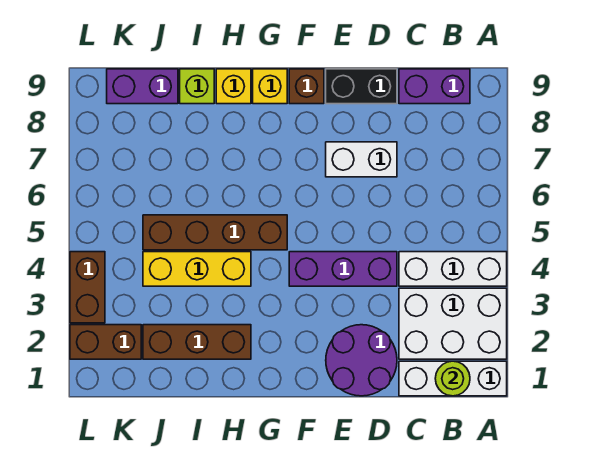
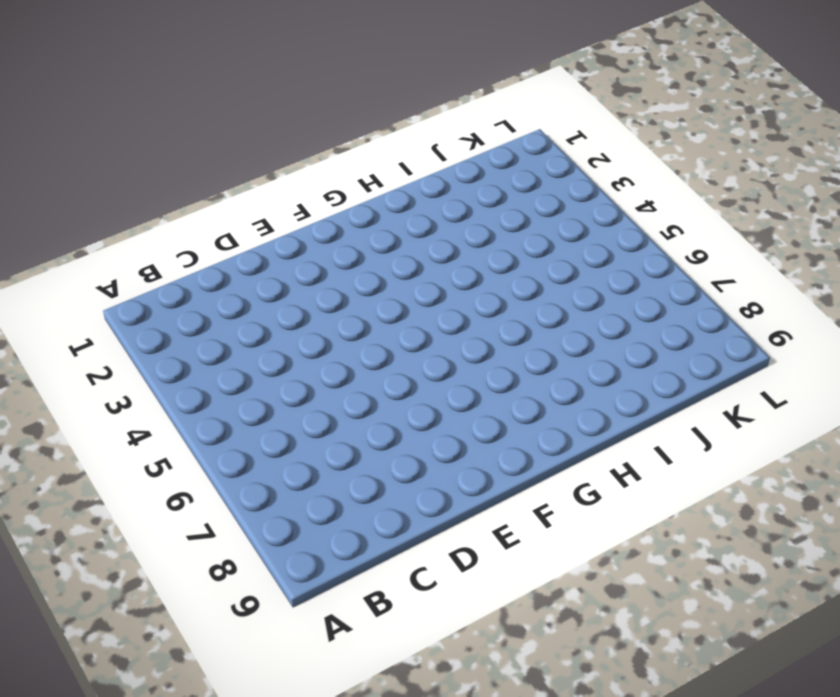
none -> white brick A1:C1 level 1
none -> white brick A2:C3 level 1
none -> white brick A4:C4 level 1

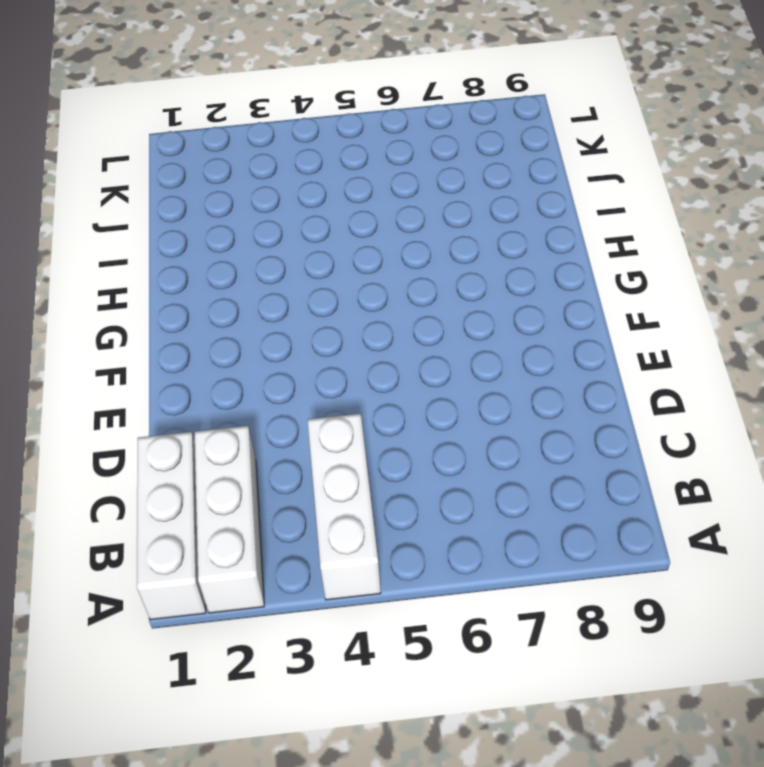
white brick A2:C2 level 1 -> white brick A2:C3 level 1
none -> purple brick B9:C9 level 1
none -> purple round brick D1:E2 level 1
none -> purple brick D4:F4 level 1

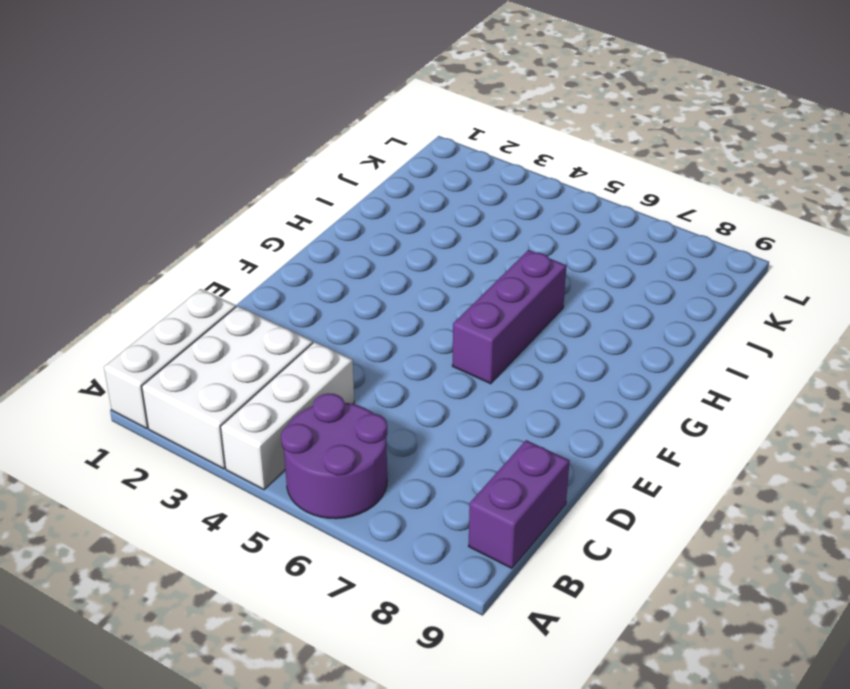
purple round brick A5:B6 level 1 -> purple round brick D1:E2 level 1
purple brick F6:H6 level 1 -> purple brick D4:F4 level 1
none -> white brick D7:E7 level 1
none -> black brick D9:E9 level 1
none -> brown brick F9 level 1

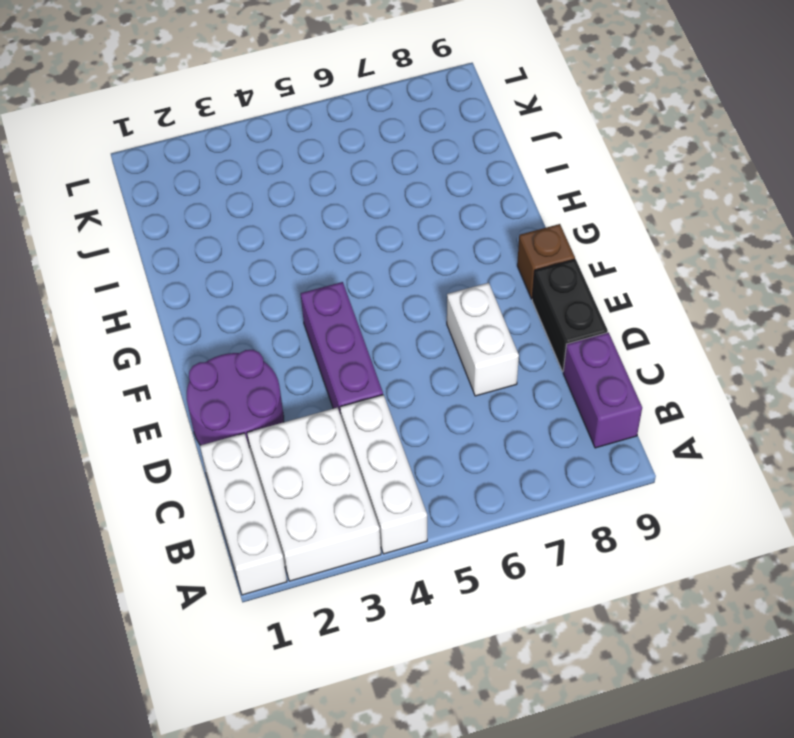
none -> brown brick G5:J5 level 1
none -> yellow brick G9 level 1
none -> brown brick H2:J2 level 1

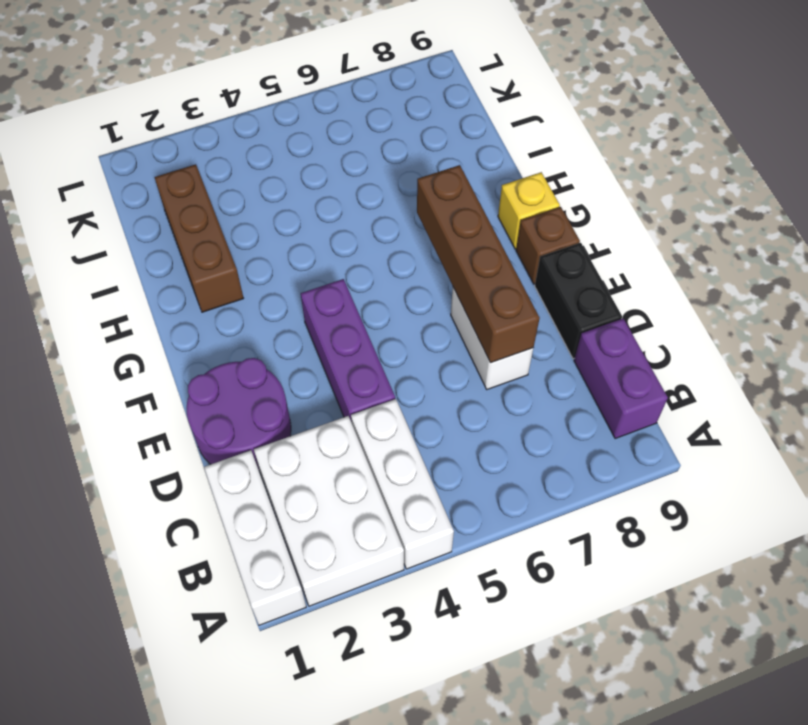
brown brick D7:G7 level 2 -> brown brick G5:J5 level 1
none -> yellow brick H4:J4 level 1
none -> yellow brick H9 level 1
none -> lime brick I9 level 1

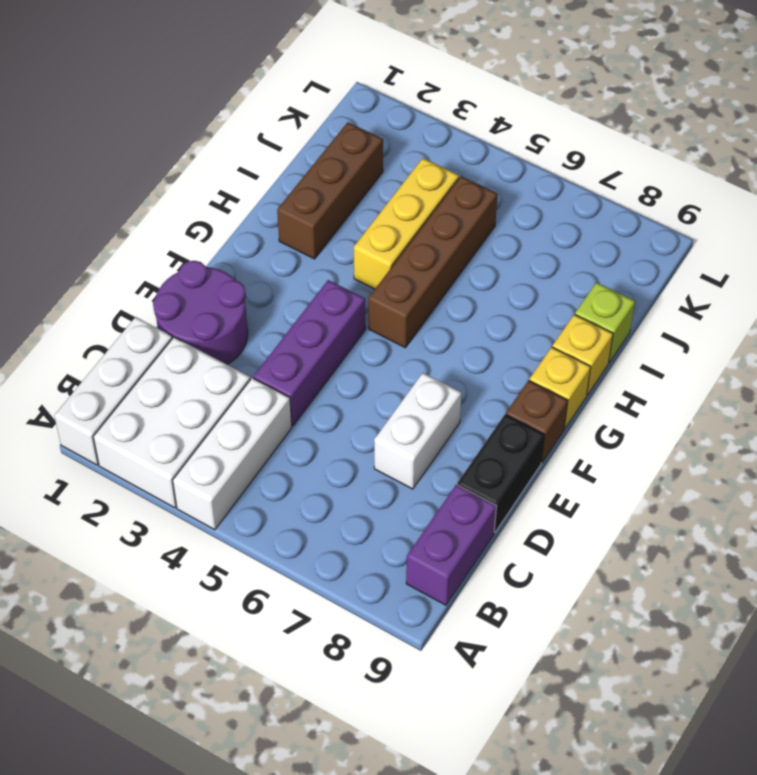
none -> purple brick J9:K9 level 1
none -> brown brick K2:L2 level 1
none -> brown brick L3:L4 level 1

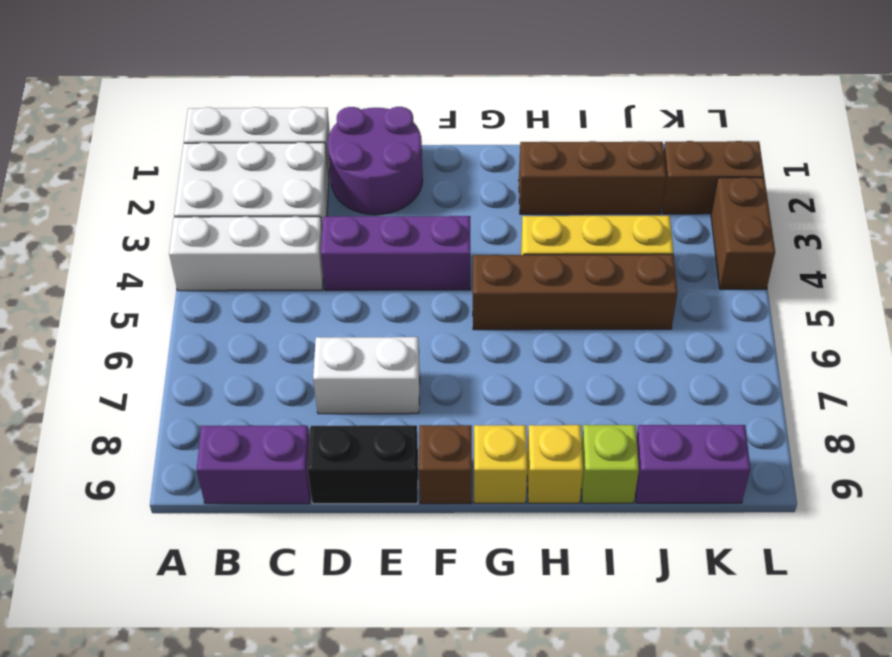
none -> lime round brick B1 level 2

